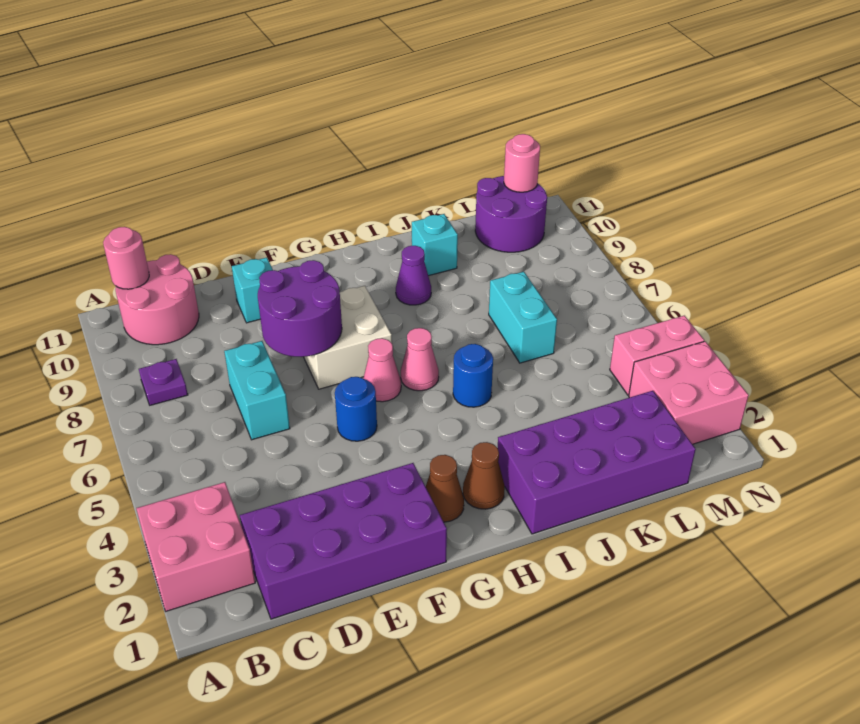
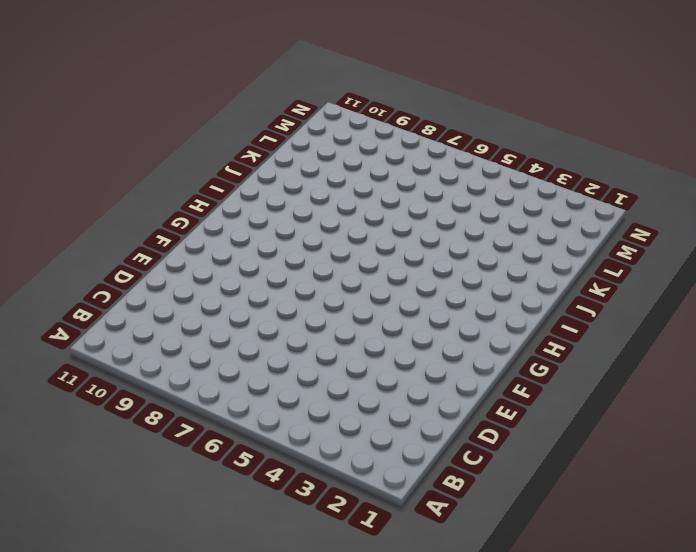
none -> pink brick A2:B3 level 1
none -> purple plate B8 level 1
none -> pink round brick B10:C11 level 1

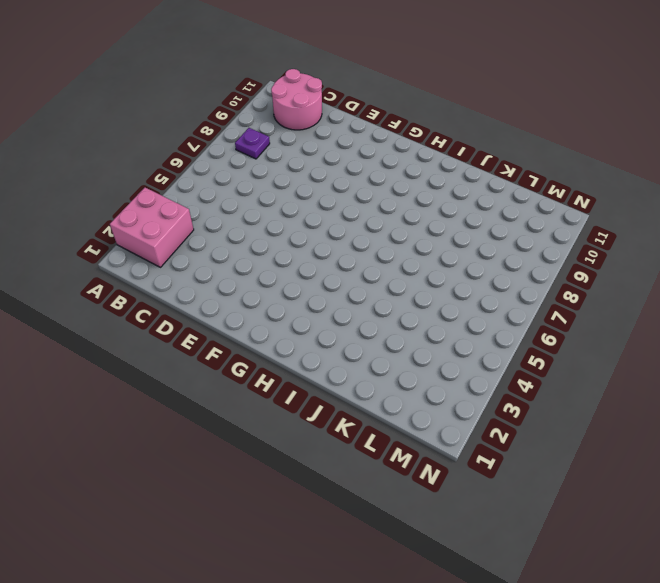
none -> purple brick C1:F2 level 1
none -> cyan brick D6:D7 level 1
none -> cyan brick E10 level 1

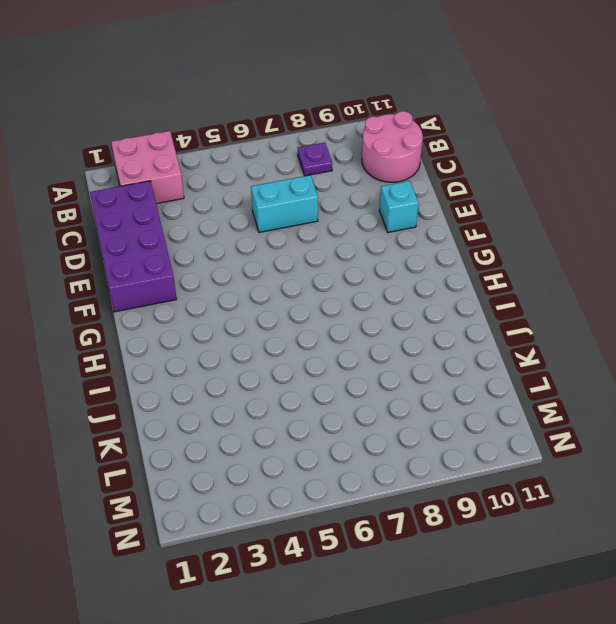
none -> blue round brick F5 level 1
none -> white brick F7:G8 level 1
none -> brown cone G2 level 1

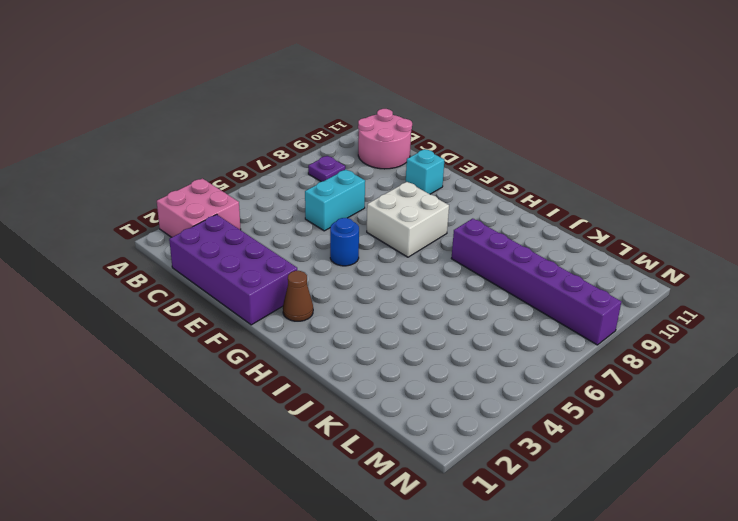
purple brick I8:N8 level 1 -> none
none -> pink cone G6 level 1
none -> brown cone H2 level 1
none -> pink cone H6 level 1

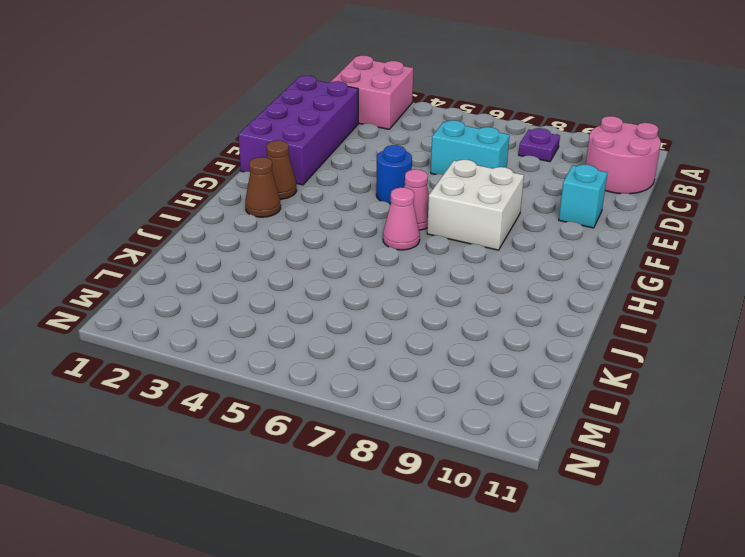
none -> purple brick I1:L2 level 1
none -> blue round brick I5 level 1
none -> purple cone I9 level 1

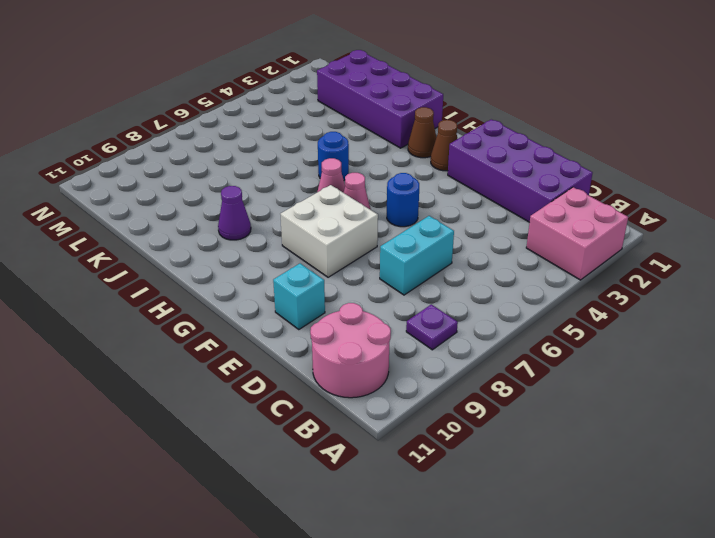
none -> cyan brick J10 level 1
none -> cyan brick K6:K7 level 1
none -> purple round brick L10:M11 level 1

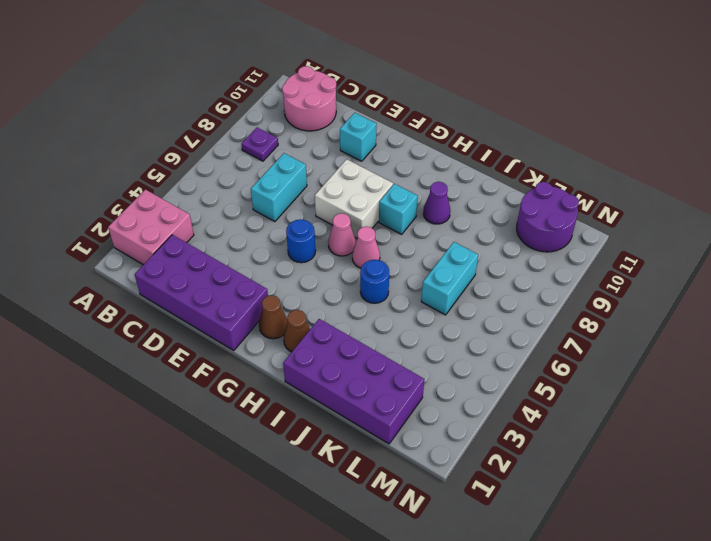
cyan brick H8 level 1 -> cyan brick J10 level 1
none -> pink brick M2:N3 level 1
none -> pink brick M4:N4 level 1
none -> pink round brick B11 level 2

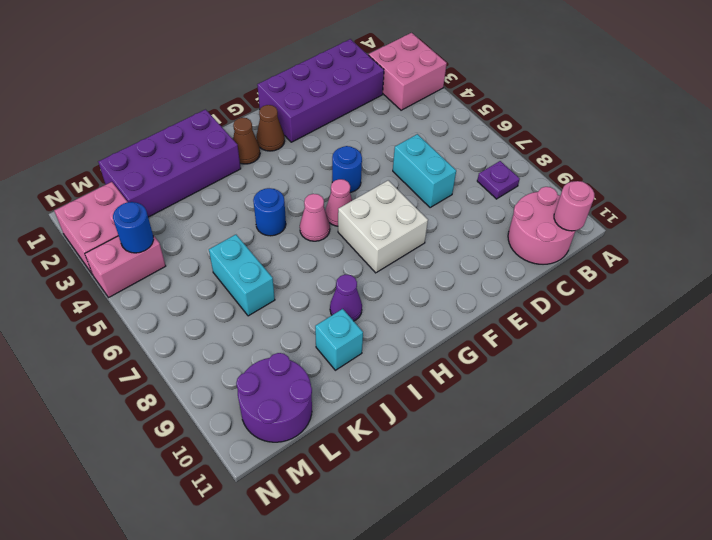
blue round brick M4 level 2 -> none
none -> cyan brick E10 level 1
none -> purple round brick E7:F8 level 2
none -> pink round brick M11 level 2

